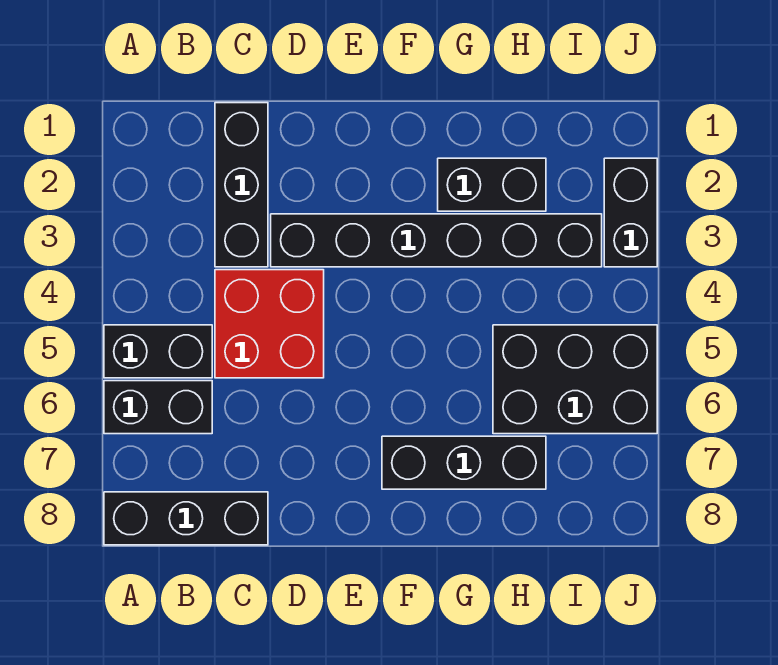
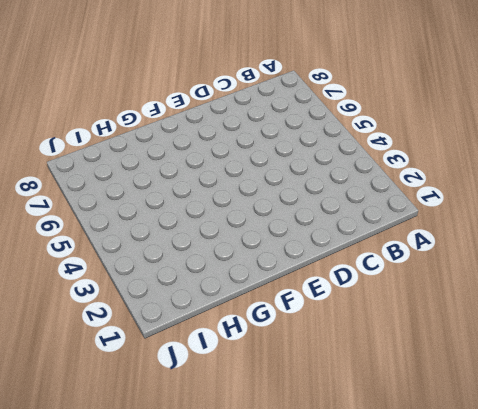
none -> black brick A5:B5 level 1
none -> black brick A6:B6 level 1

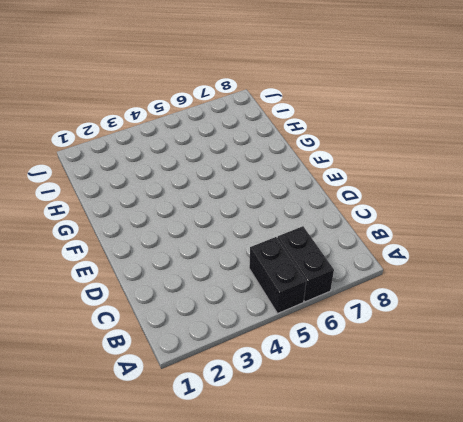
none -> black brick A8:C8 level 1
none -> black brick C1:C3 level 1

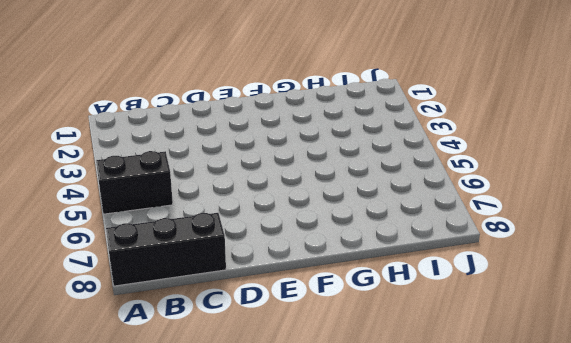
none -> black brick A6:B6 level 1
none -> black brick C1:C3 level 1

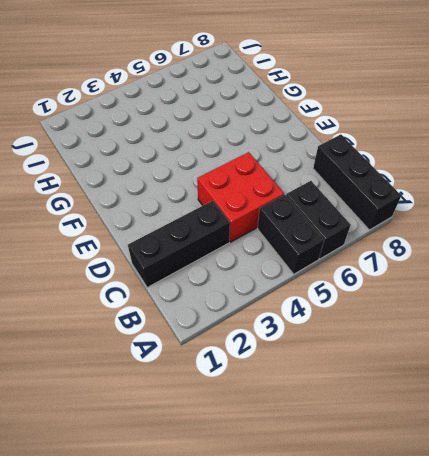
none -> black brick D3:I3 level 1
none -> black brick F7:H7 level 1

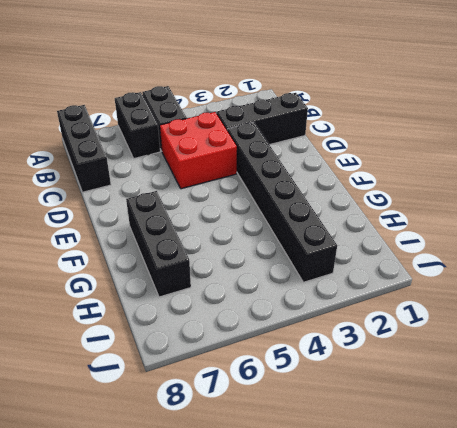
none -> black brick G2:H2 level 1
none -> black brick H5:J6 level 1

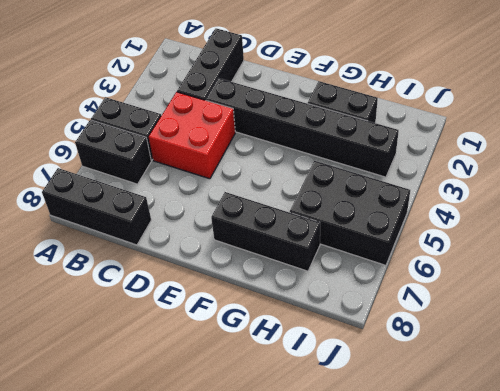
none -> black brick J2:J3 level 1

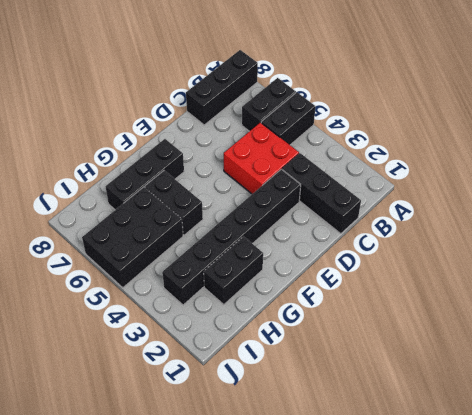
black brick G5:G6 level 1 -> black brick J2:J3 level 1

